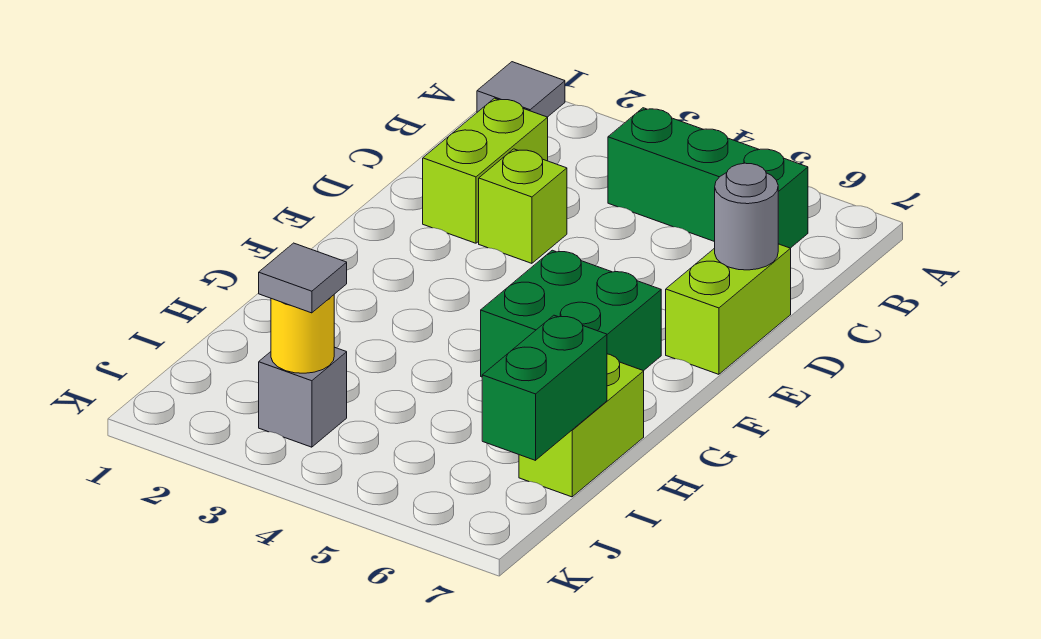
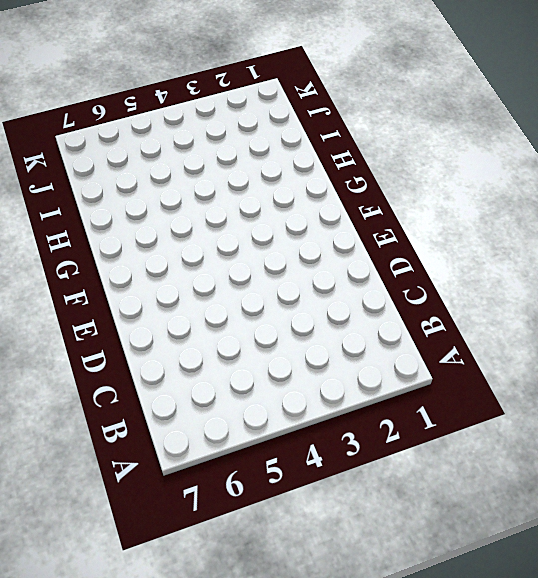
none -> grey tile A1 level 1
none -> green brick B4:B6 level 1
none -> lime brick C2:D2 level 1

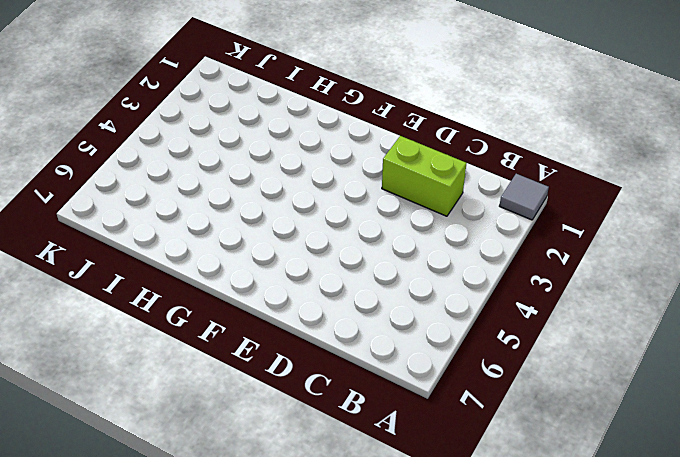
none -> green brick B4:B6 level 1
none -> lime brick D3 level 1
none -> lime brick D7:E7 level 1

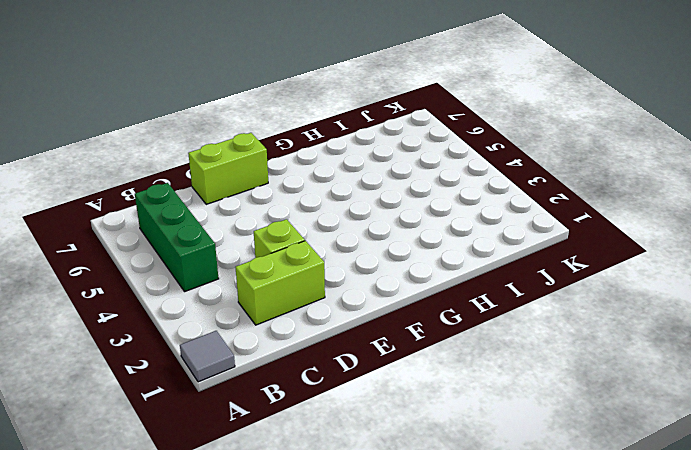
none -> green brick F5:G6 level 1
none -> lime brick H7:I7 level 1
none -> grey brick J3 level 1

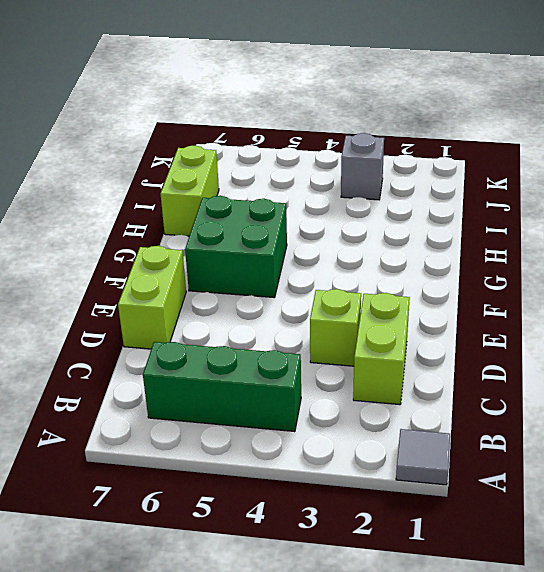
none -> grey round brick D7 level 2
none -> green brick I7:J7 level 2
none -> yellow round brick J3 level 2

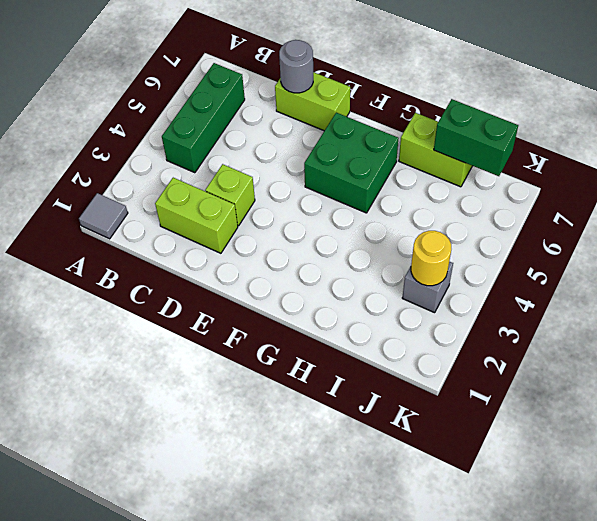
none -> grey tile J3 level 3

